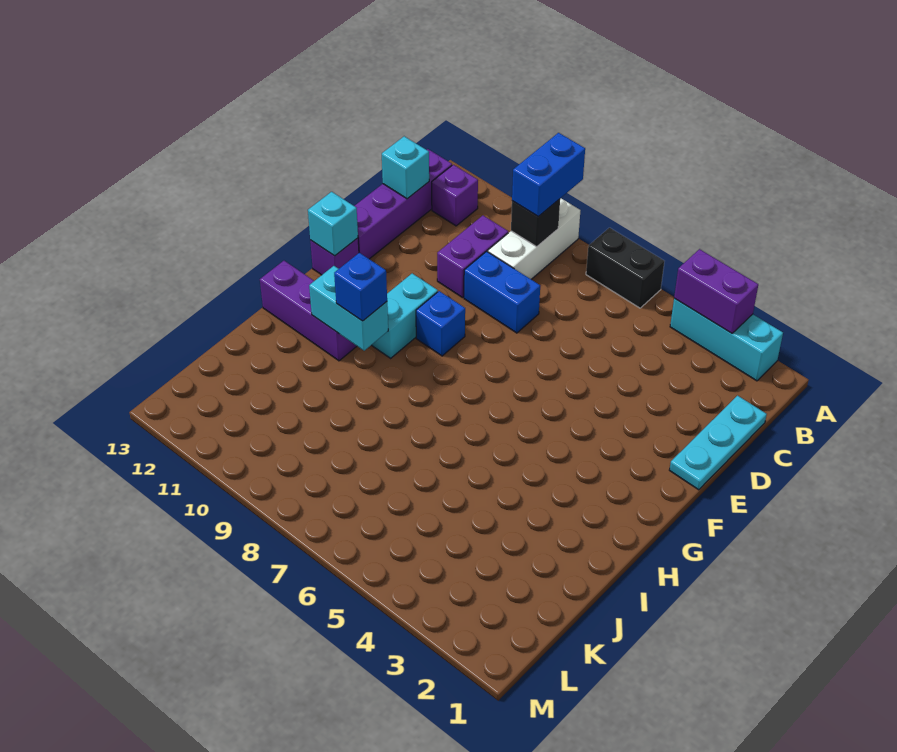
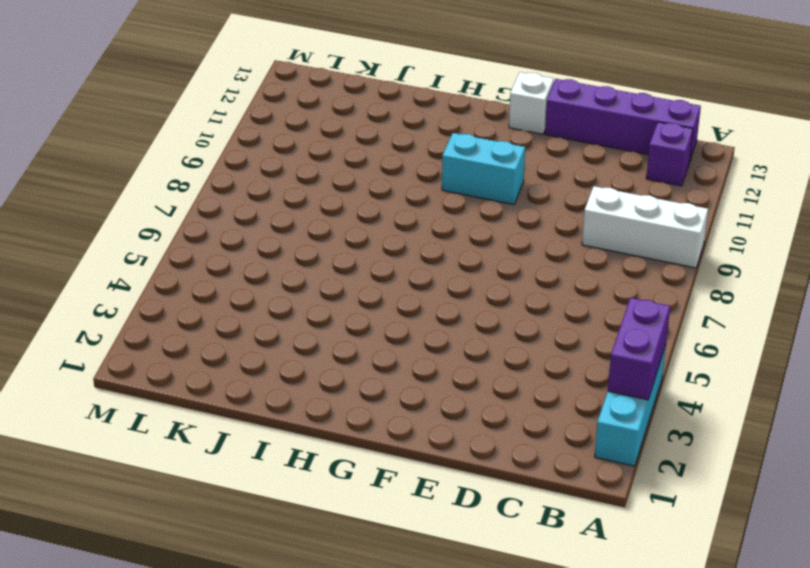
white brick F13 level 1 -> purple brick F13 level 1
none -> black brick A6:A7 level 1
none -> cyan plate C1:E1 level 1
none -> purple brick C10:D10 level 1

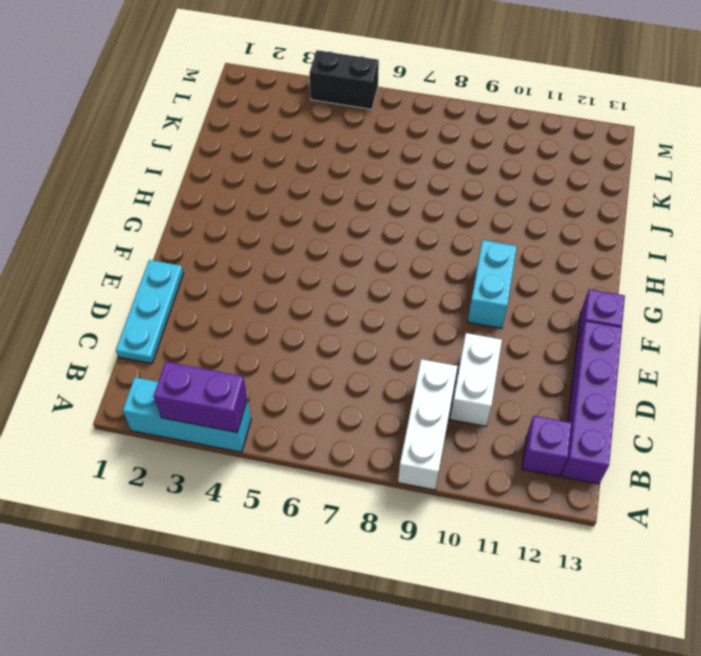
white brick C10:D10 level 1 -> purple brick C10:D10 level 1
black brick M4:M5 level 1 -> black brick A6:A7 level 1
none -> blue brick D8:D9 level 1
none -> blue brick F9 level 1
none -> purple brick H11:H13 level 1

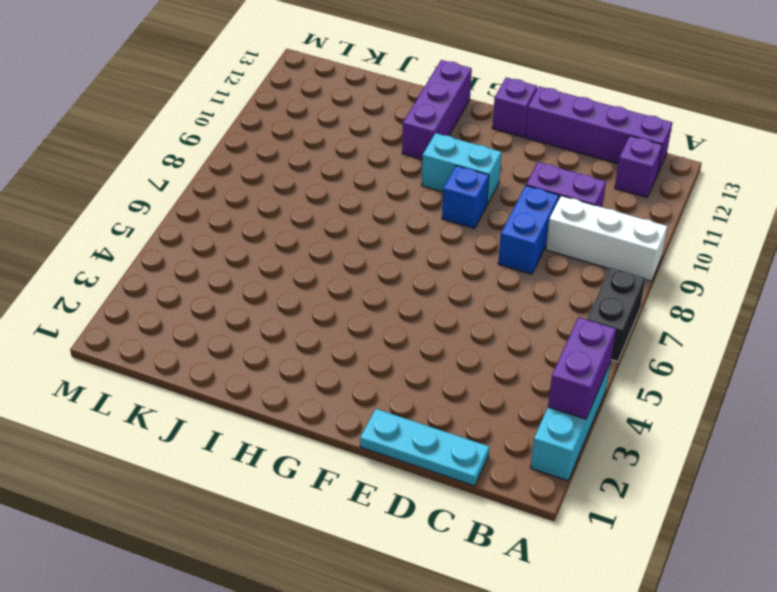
none -> black brick B9 level 2
none -> cyan brick C13 level 2
none -> cyan brick F13 level 2

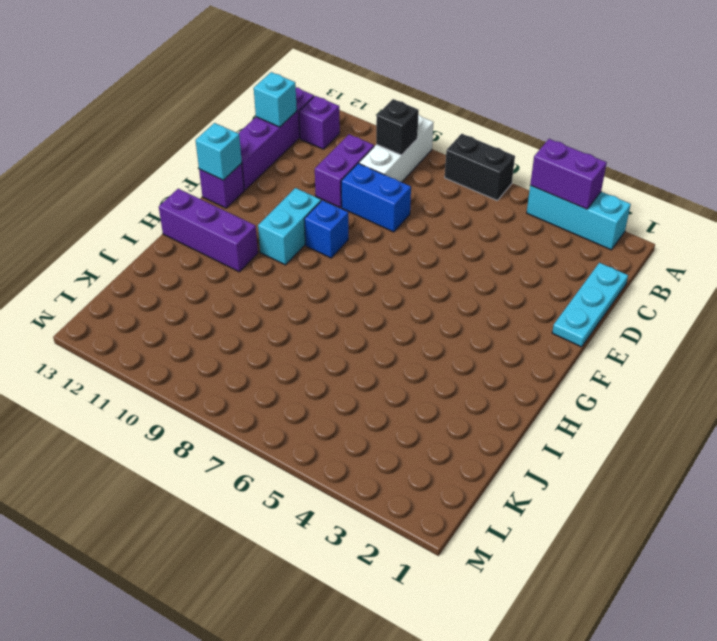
none -> cyan brick H10:H11 level 2
none -> blue brick A9:B9 level 3
none -> blue brick H10 level 3

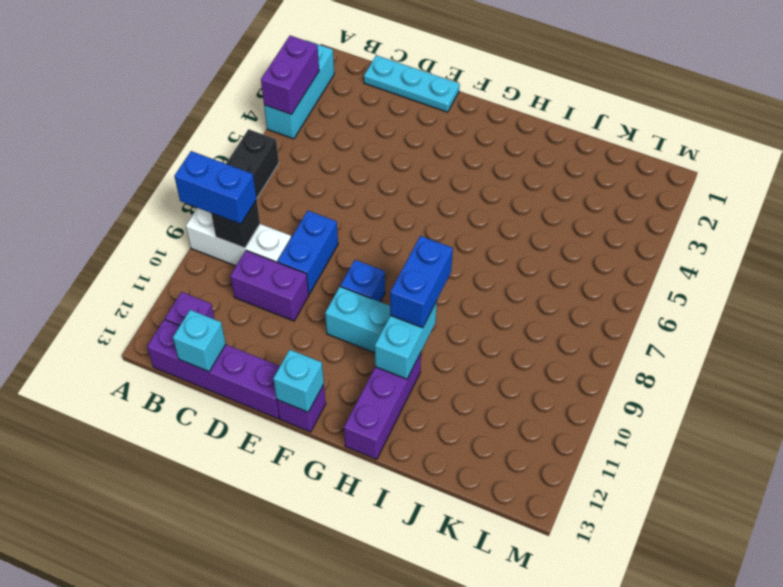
blue brick H9:H10 level 3 -> blue brick H10 level 3

